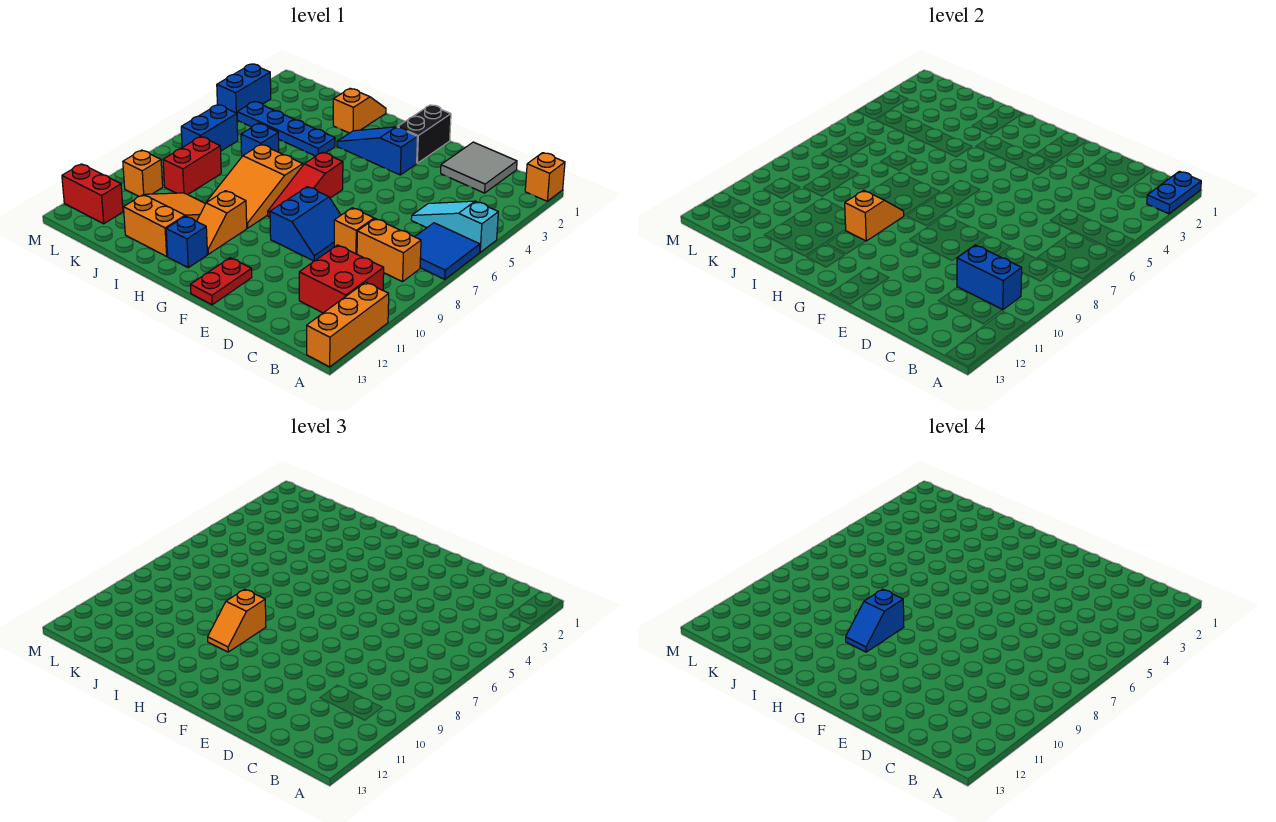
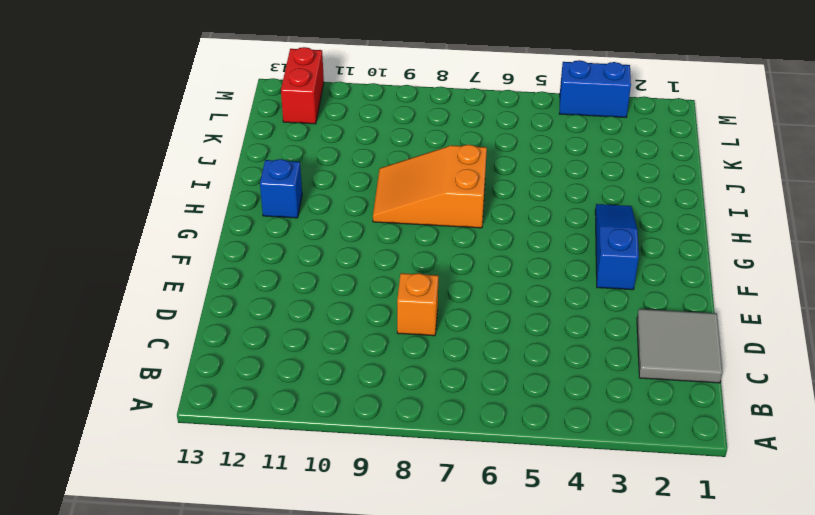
none -> orange brick A1 level 1
none -> cyan slope A5:C5 level 1 top A
none -> blue tile A6:B7 level 1
none -> orange brick A11:A13 level 1

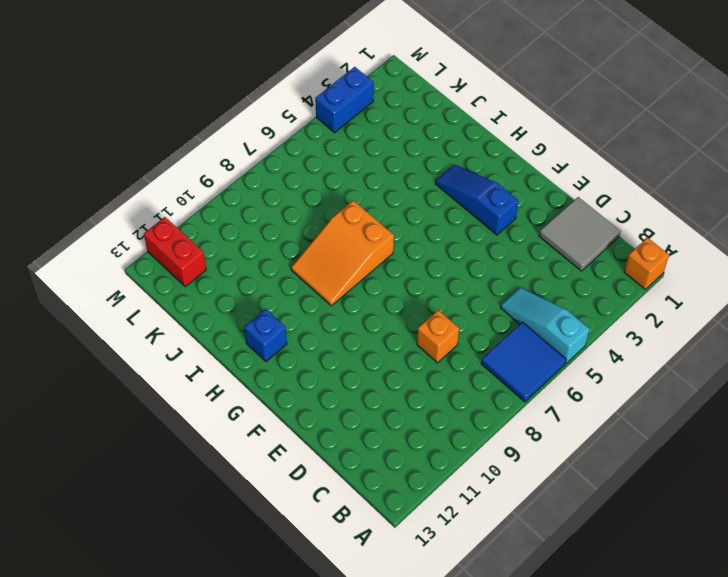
none -> orange brick A11:A13 level 1
none -> orange brick B8:C8 level 1
none -> red brick B10:C11 level 1
none -> blue slope E8:F9 level 1 top F

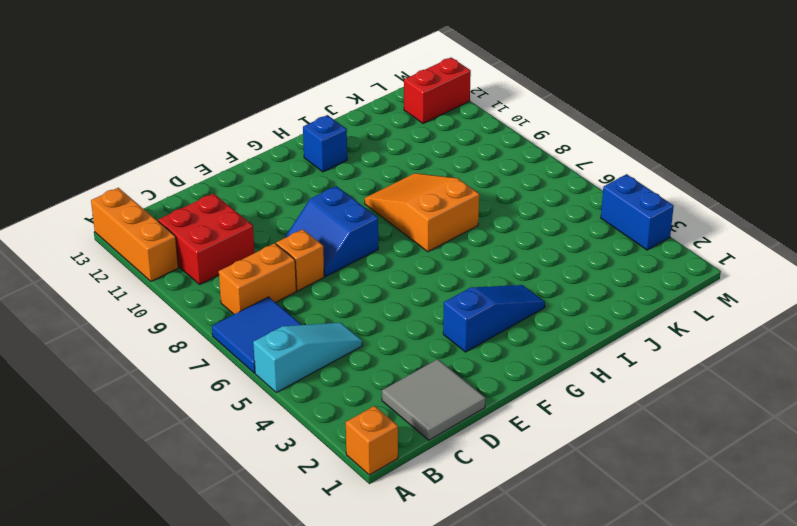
none -> black brick F1:F2 level 1
none -> red plate F12:F13 level 1
none -> red slope G6:G8 level 1 top 6
none -> orange slope H10:H11 level 1 top 10

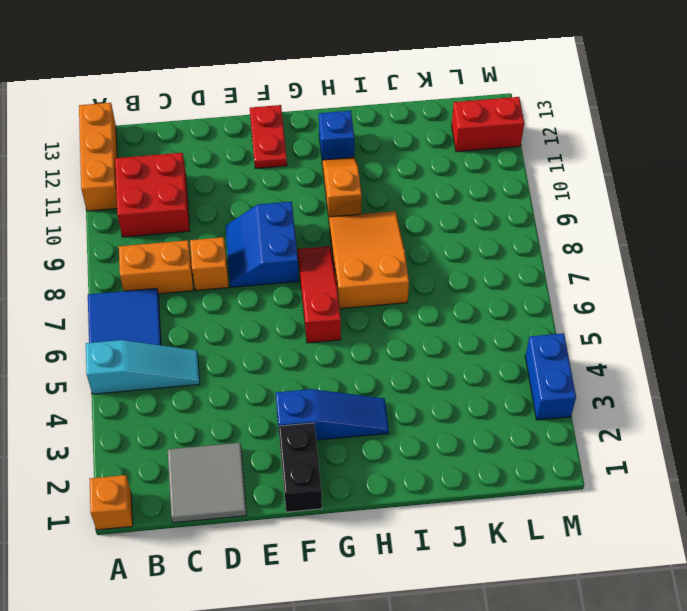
none -> orange slope I1:I2 level 1 top 2
none -> blue plate I4:L4 level 1
none -> orange slope I10:J12 level 1 top 12
none -> blue brick J6 level 1

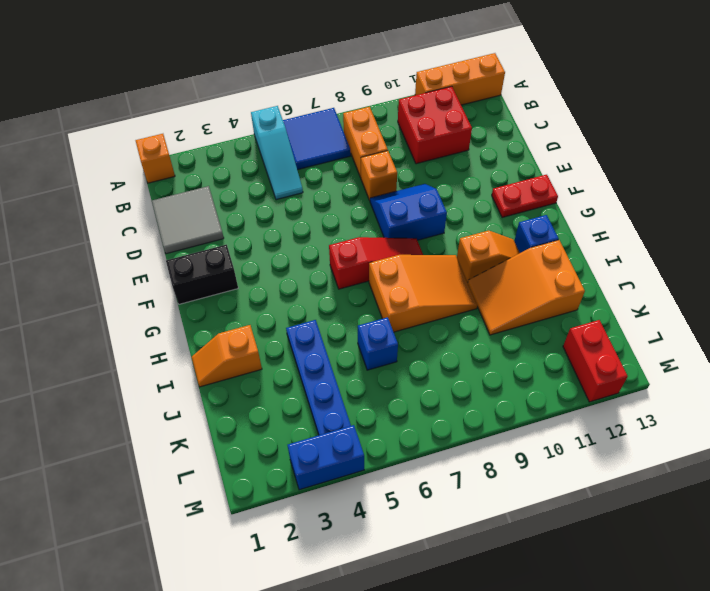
none -> blue slope F3:H3 level 1 top F
none -> red brick K8:K9 level 1
none -> blue brick L6:L7 level 1
none -> orange brick L10 level 1

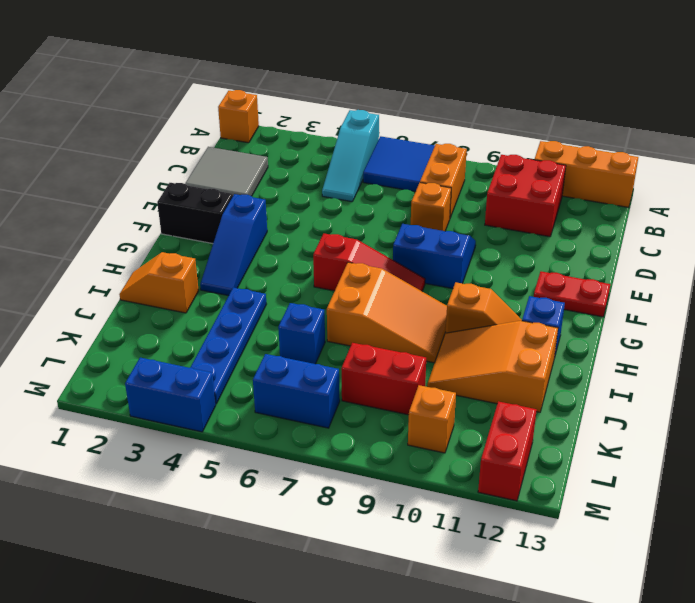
none -> blue plate A1:A2 level 2
none -> blue brick B10:C10 level 2
none -> orange slope H9:H10 level 2 top 10
none -> orange slope H9:H10 level 3 top 9

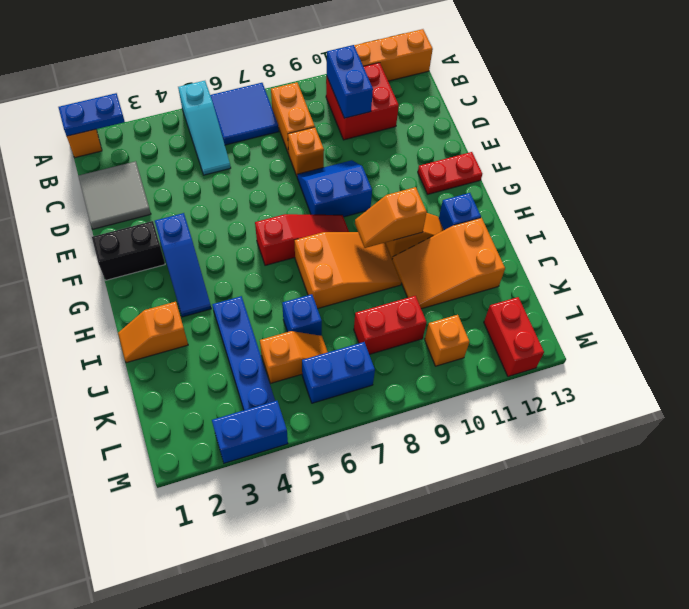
orange slope K5:K6 level 1 top 5 -> orange slope H9:H10 level 3 top 9
none -> blue slope H9:H10 level 4 top 9

